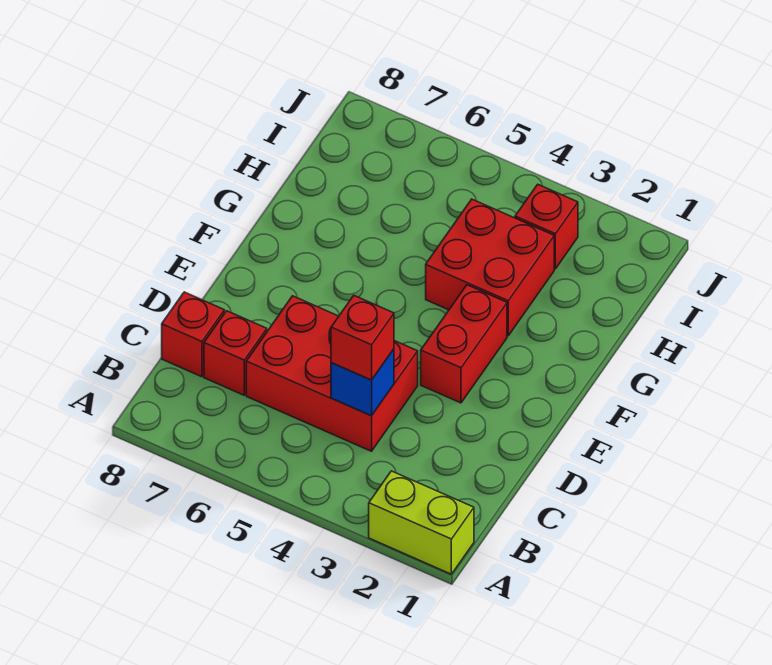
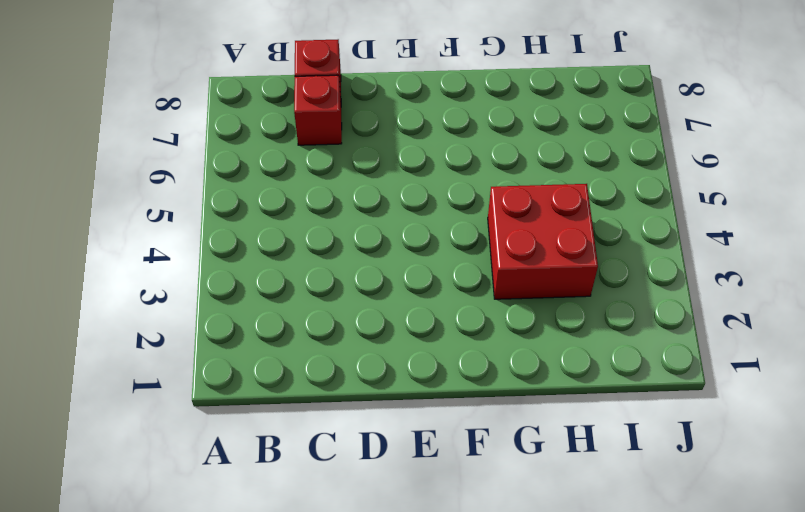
none -> lime brick A1:A2 level 1
none -> red brick C4:D6 level 1

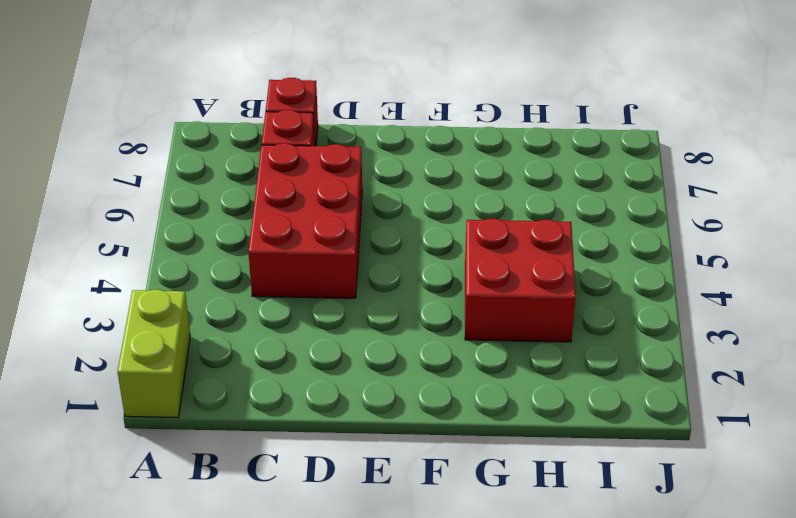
none -> red brick E3:F3 level 1
none -> red brick I3 level 1

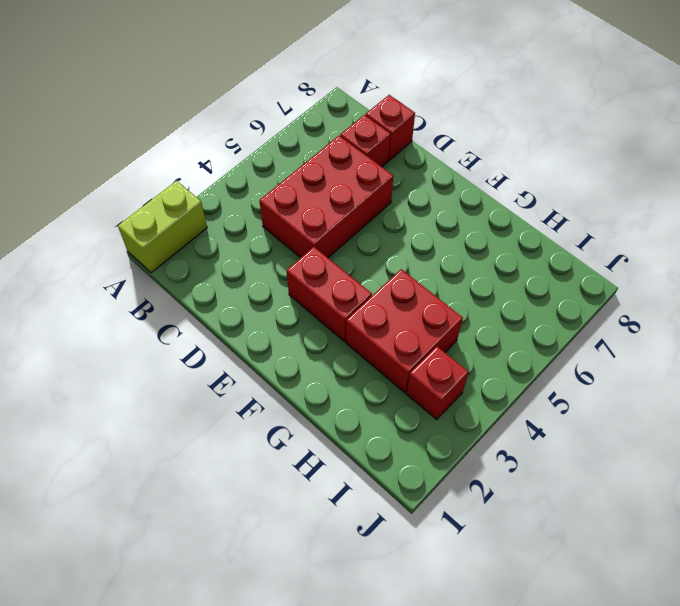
none -> blue brick C4 level 2
none -> red brick C4 level 3

